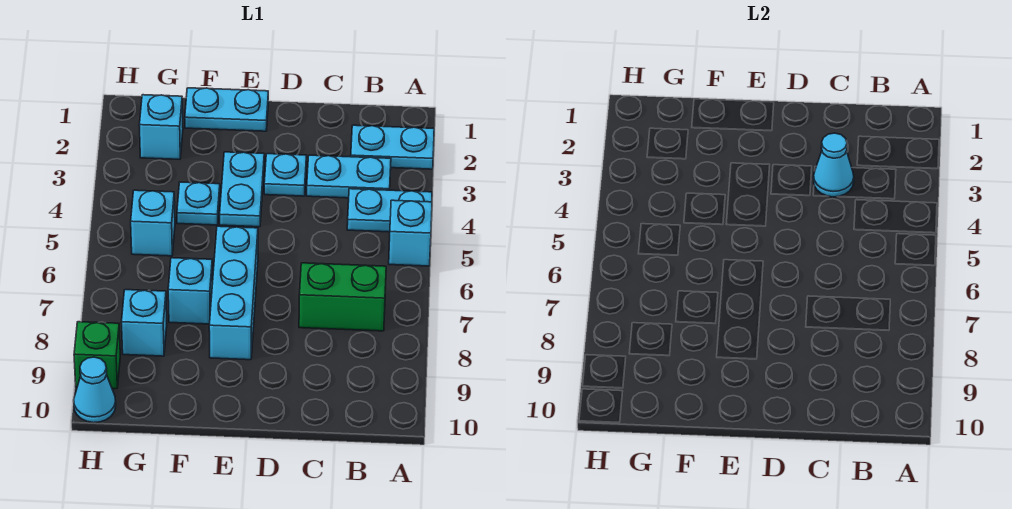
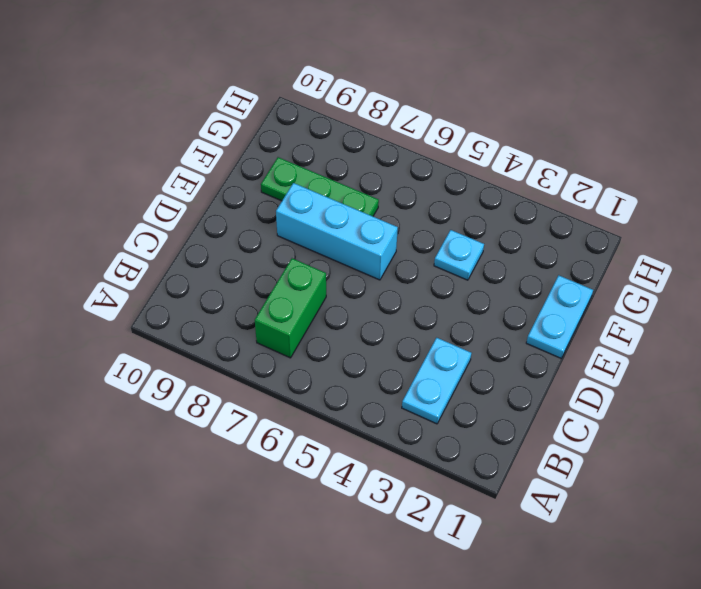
green plate F7:F9 level 1 -> cyan brick F7 level 1
none -> cyan plate A2:B2 level 1
none -> cyan plate A4:B4 level 1
none -> cyan brick A5 level 1

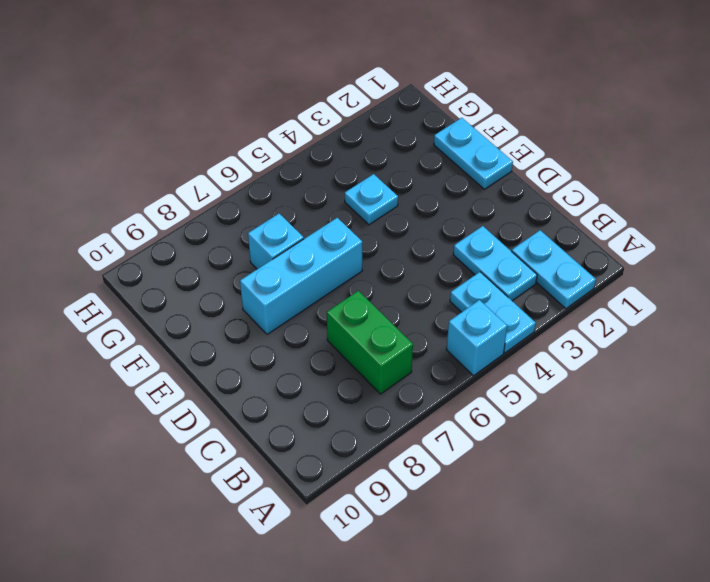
none -> cyan plate D3 level 1
none -> cyan plate E3:E4 level 1
none -> cyan brick G2 level 1

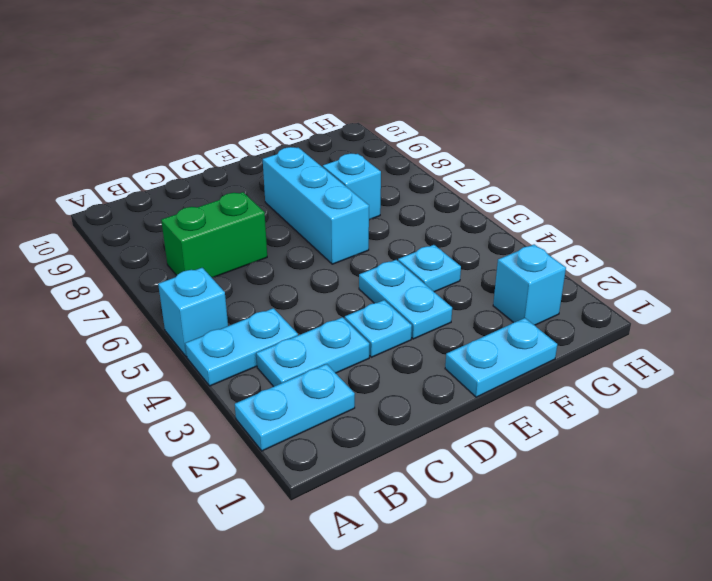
none -> cyan brick G5 level 1
none -> cyan brick G8 level 1
none -> green brick H9 level 1

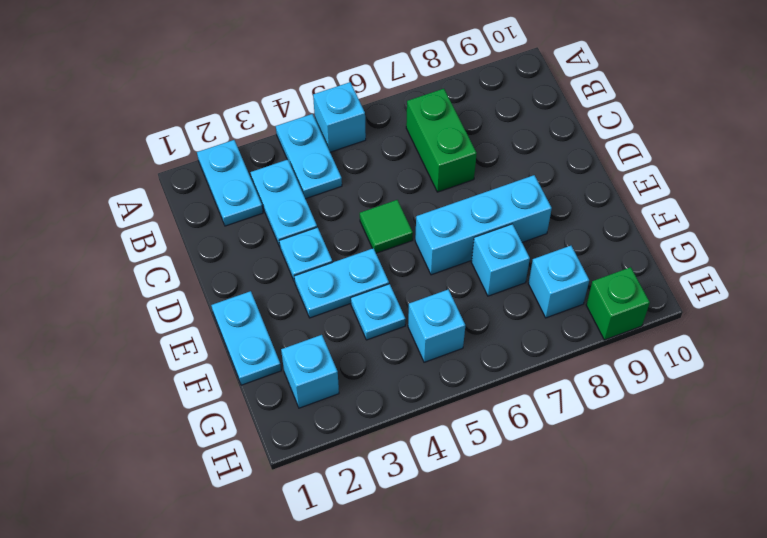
green tile D5 level 1 -> none
none -> cyan cone H10 level 1
none -> cyan cone C3 level 2

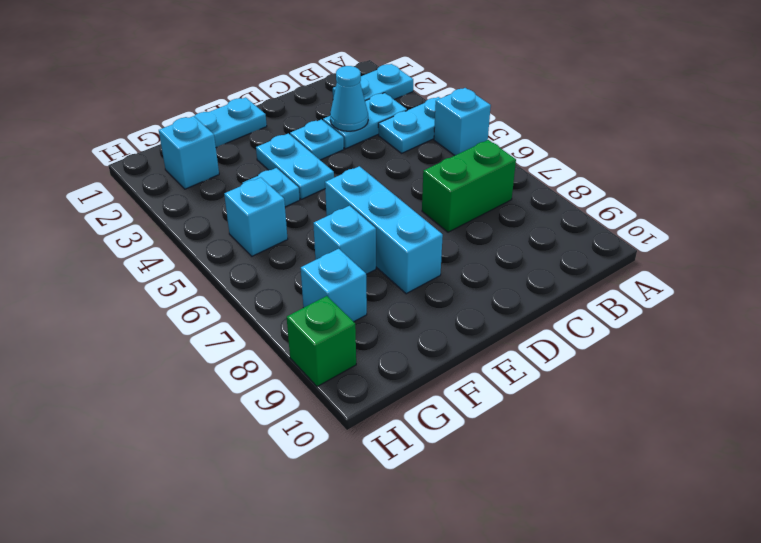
none -> cyan cone H10 level 1

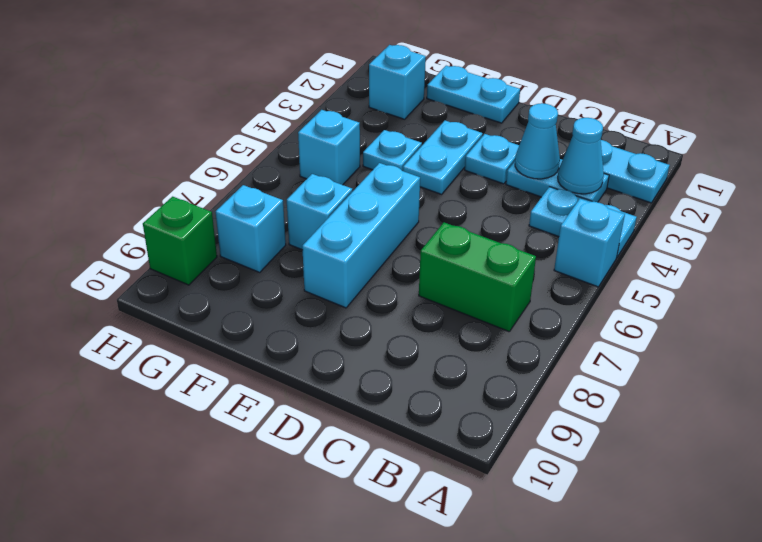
cyan cone B3 level 2 -> cyan cone H10 level 1

